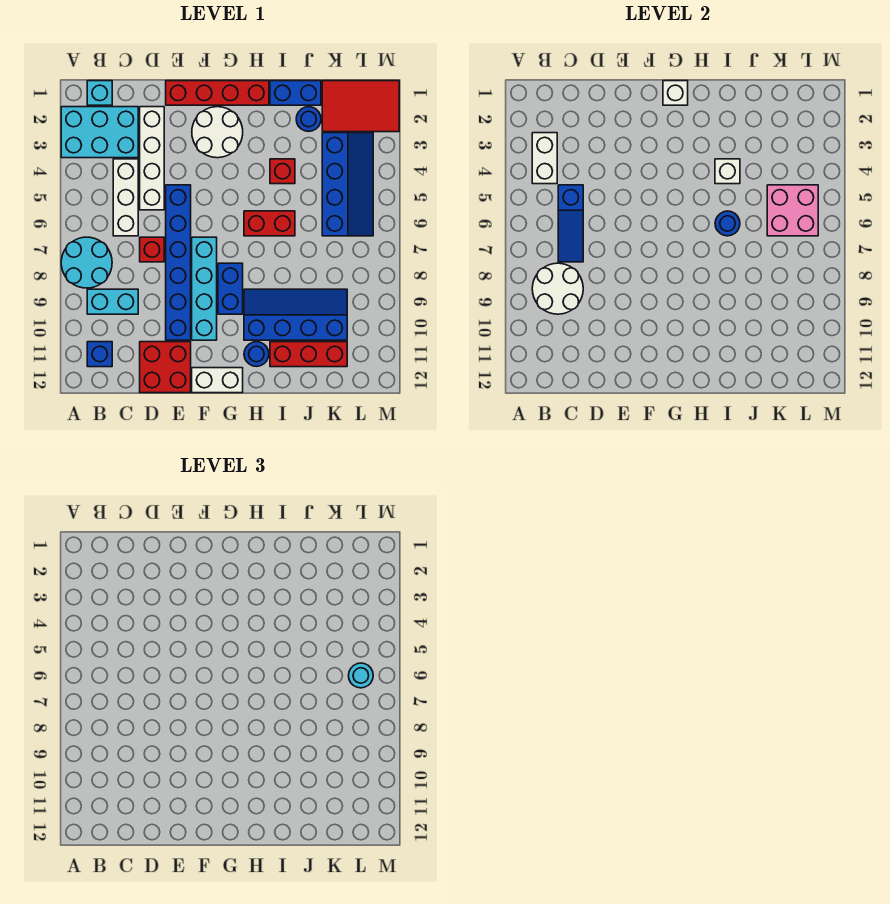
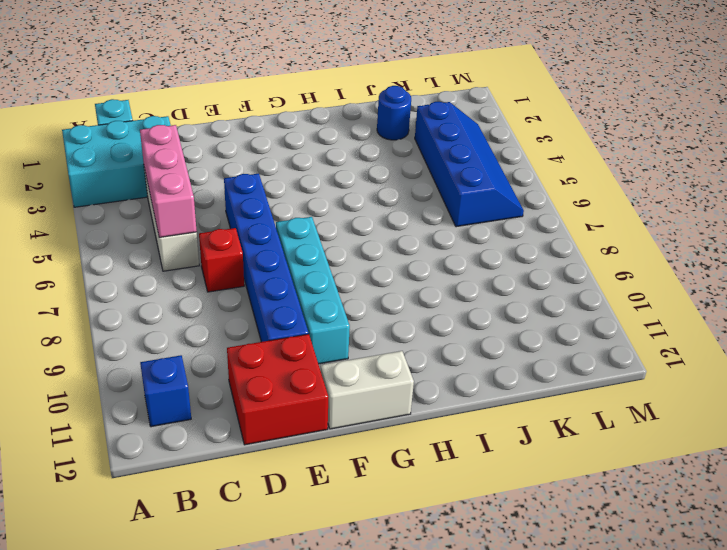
pink brick C4:C6 level 2 -> blue slope C5:C7 level 2 top 5
none -> cyan round brick A7:B8 level 1
none -> cyan brick B9:C9 level 1
none -> white brick D2:D5 level 1
none -> red brick E1:H1 level 1

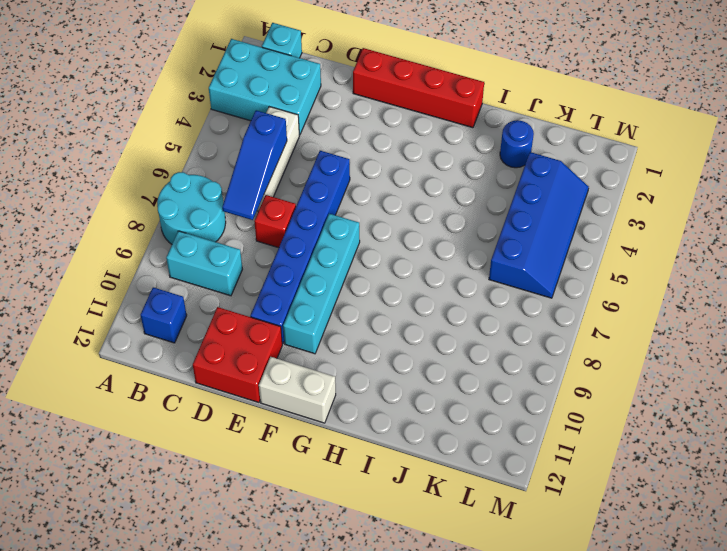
none -> white brick D2:D5 level 1
none -> white round brick F2:G3 level 1
none -> blue brick G8:G9 level 1
none -> red brick H6:I6 level 1

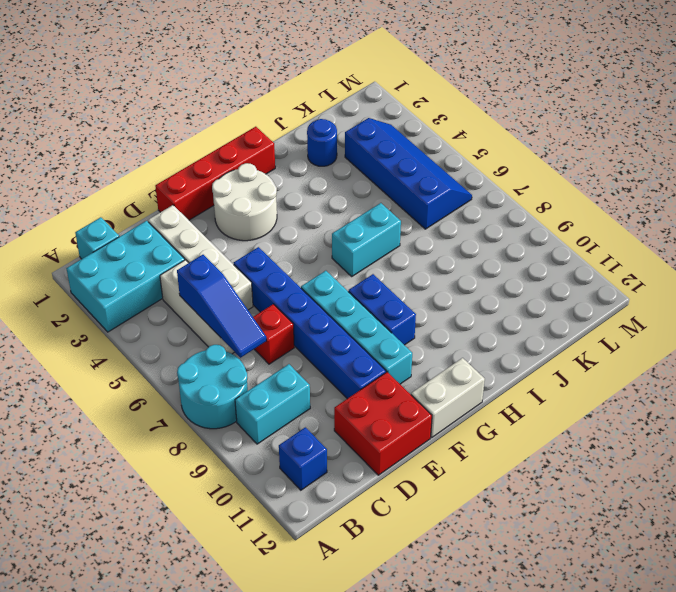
cyan brick H6:I6 level 1 -> red brick H6:I6 level 1
none -> blue slope H9:K10 level 1 top 10
none -> blue round brick H11 level 1
none -> blue brick I1:J1 level 1
none -> red brick I4 level 1

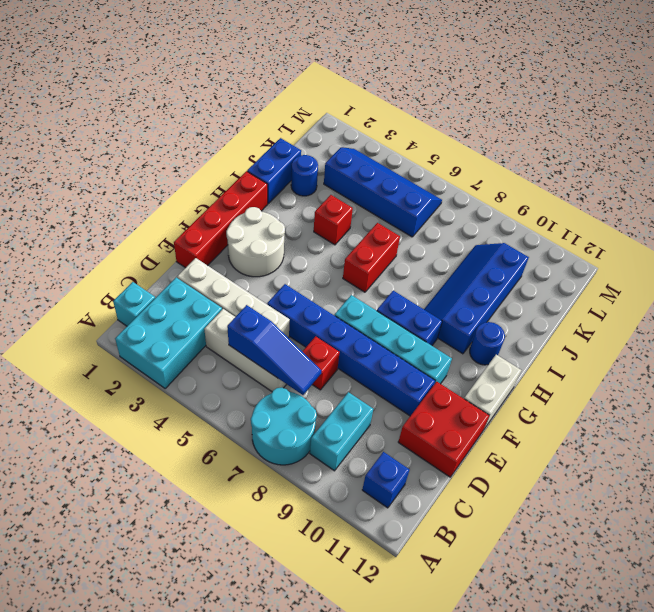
none -> red brick I11:K11 level 1
none -> red tile K1:M2 level 1
none -> white brick B3:B4 level 2
none -> white round brick B8:C9 level 2

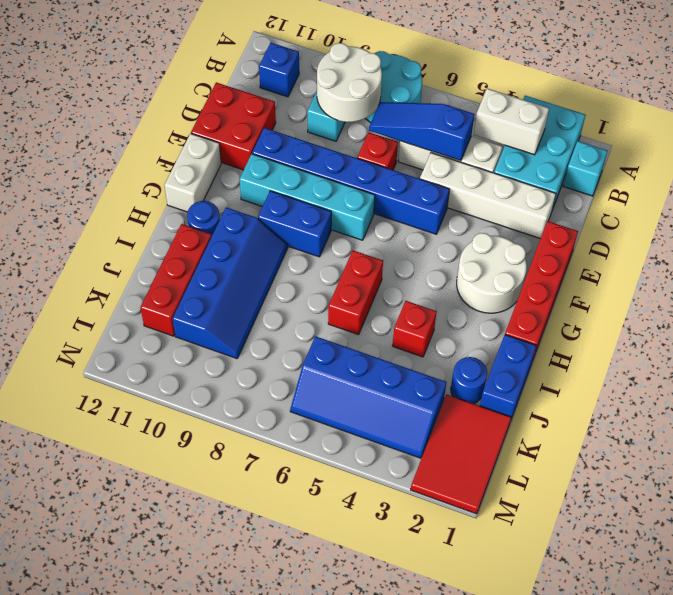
none -> white brick G1 level 2
none -> white brick I4 level 2
none -> blue round brick I6 level 2
none -> pink brick K5:L6 level 2

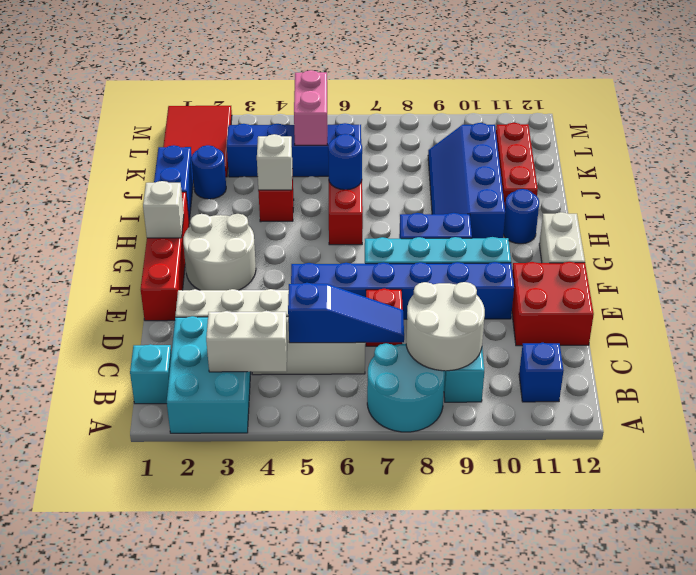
pink brick K5:L5 level 2 -> pink brick K5:L6 level 2
none -> cyan round brick L6 level 3

